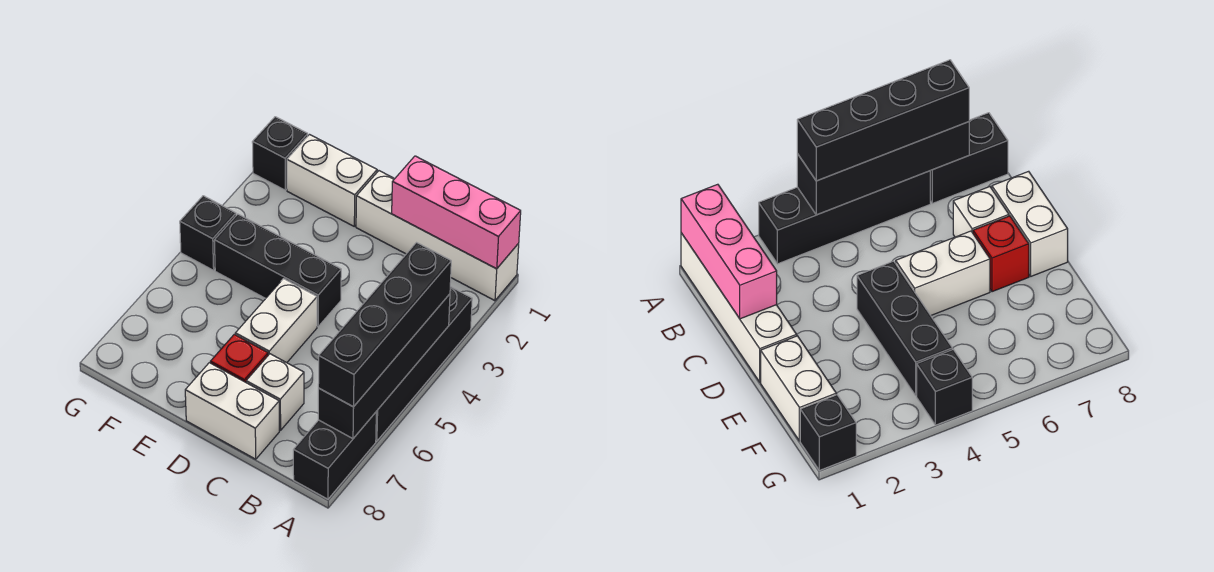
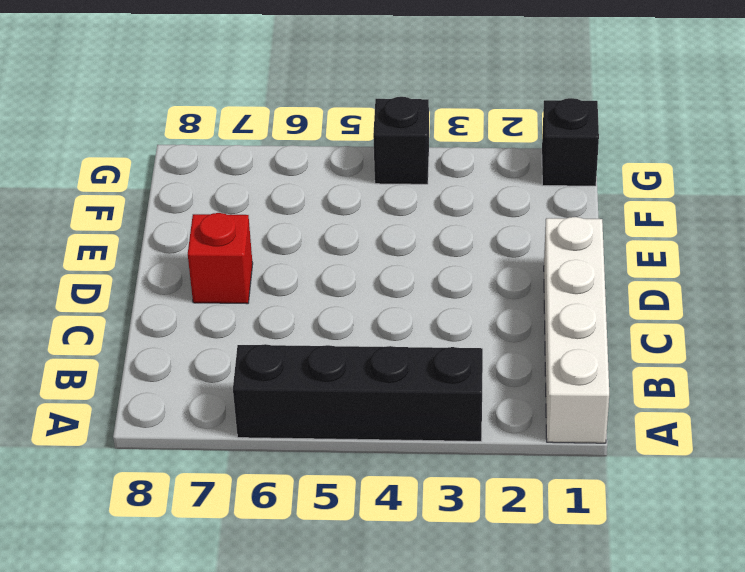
none -> black brick A7:A8 level 1
none -> white brick C7 level 1
none -> white brick C8:D8 level 1

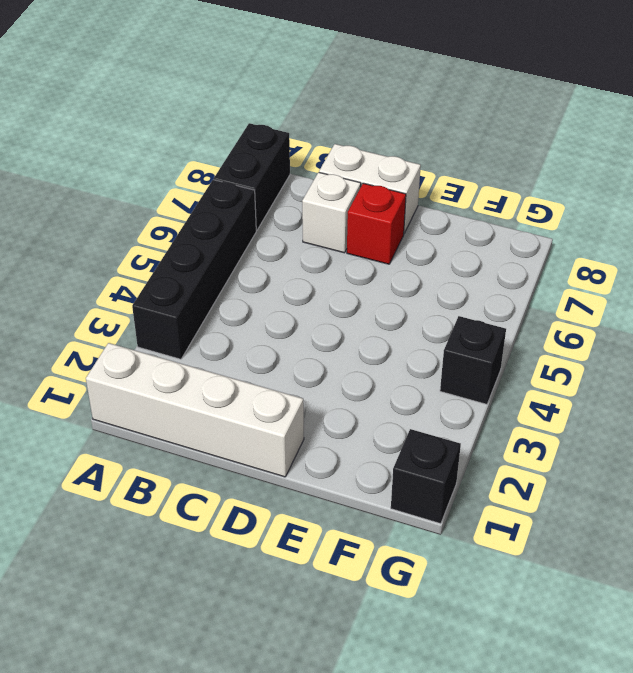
none -> black brick D4:F4 level 1
none -> white brick D5:D6 level 1
none -> white brick E1:F1 level 1

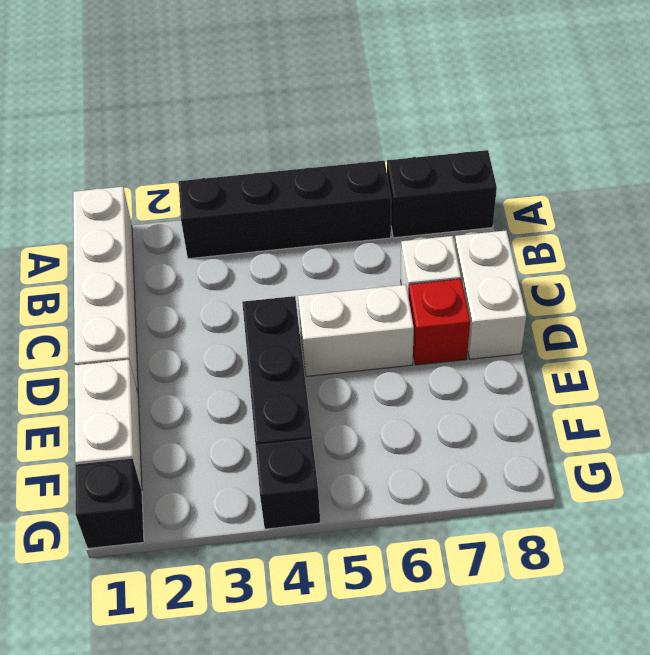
none -> pink brick A1:C1 level 2
none -> black brick A4:A7 level 2
none -> black brick A4:A7 level 3

